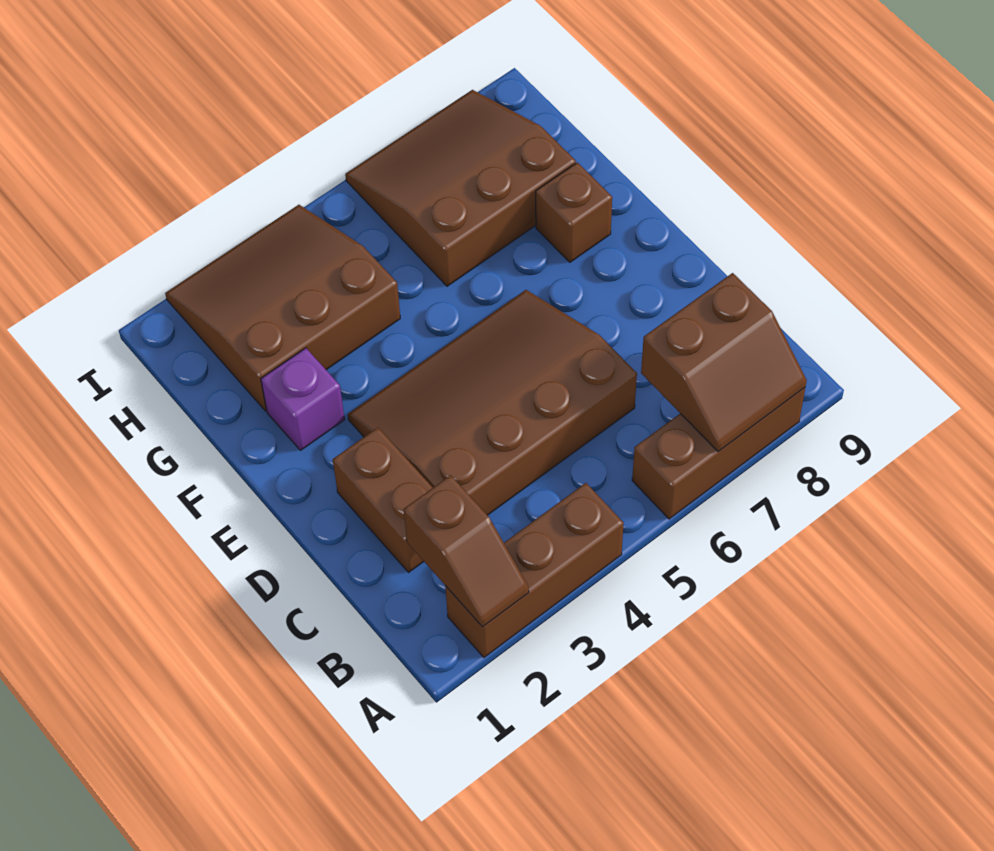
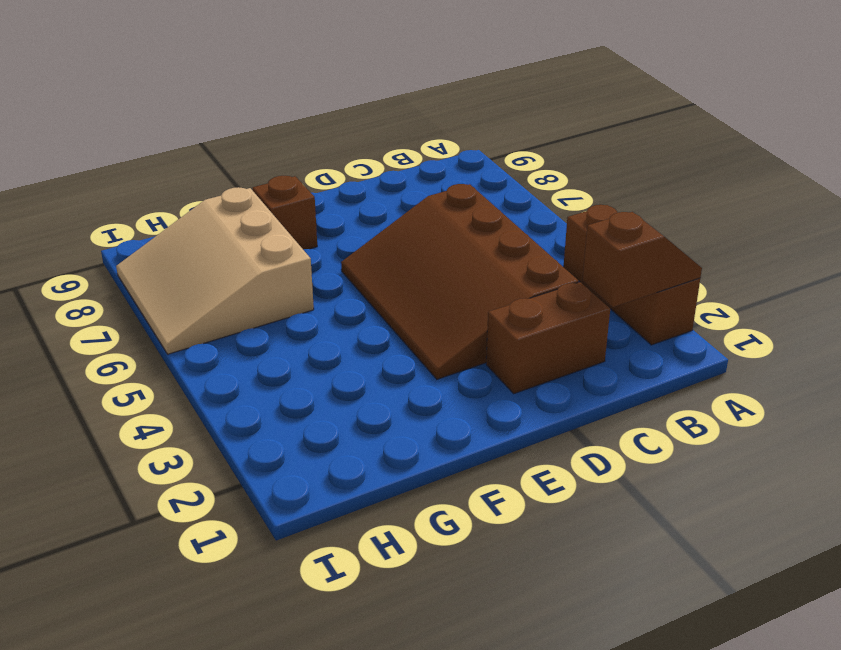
tan slope G6:I8 level 1 top G -> brown slope G6:I8 level 1 top G
none -> brown brick A6:A8 level 1
none -> purple brick F2 level 1

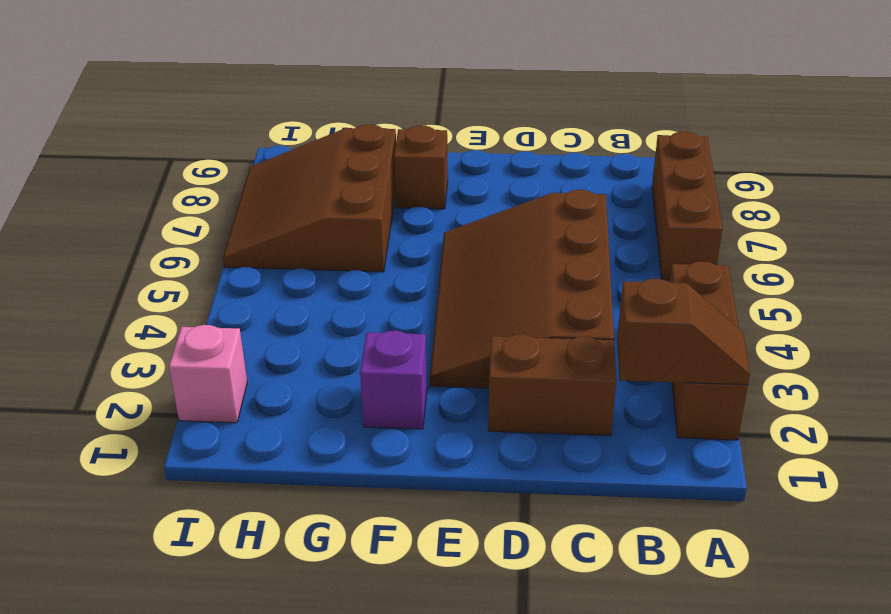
pink brick I2 level 1 -> brown slope G2:I4 level 1 top G
none -> brown slope A7:B8 level 2 top B

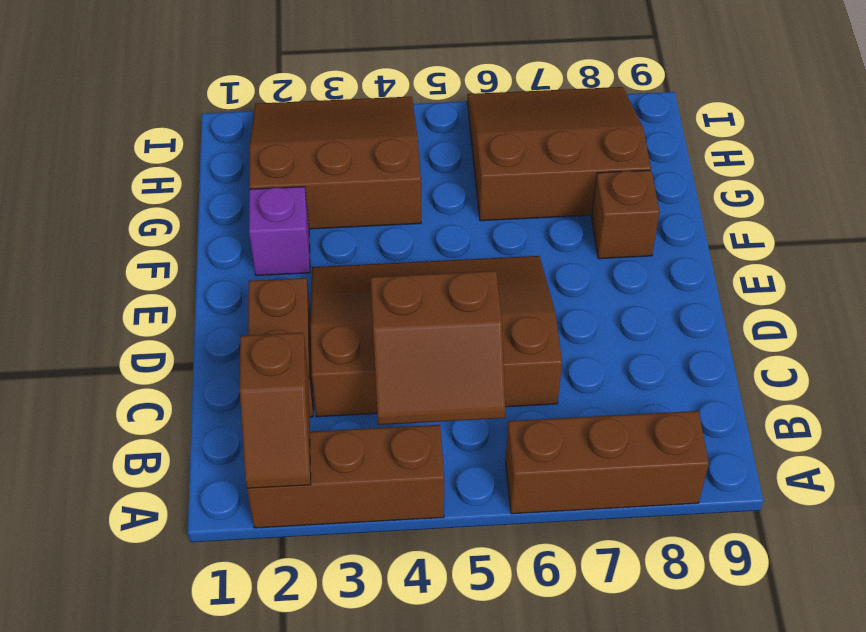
brown slope B4:C5 level 2 top C -> brown slope A7:B8 level 2 top B

